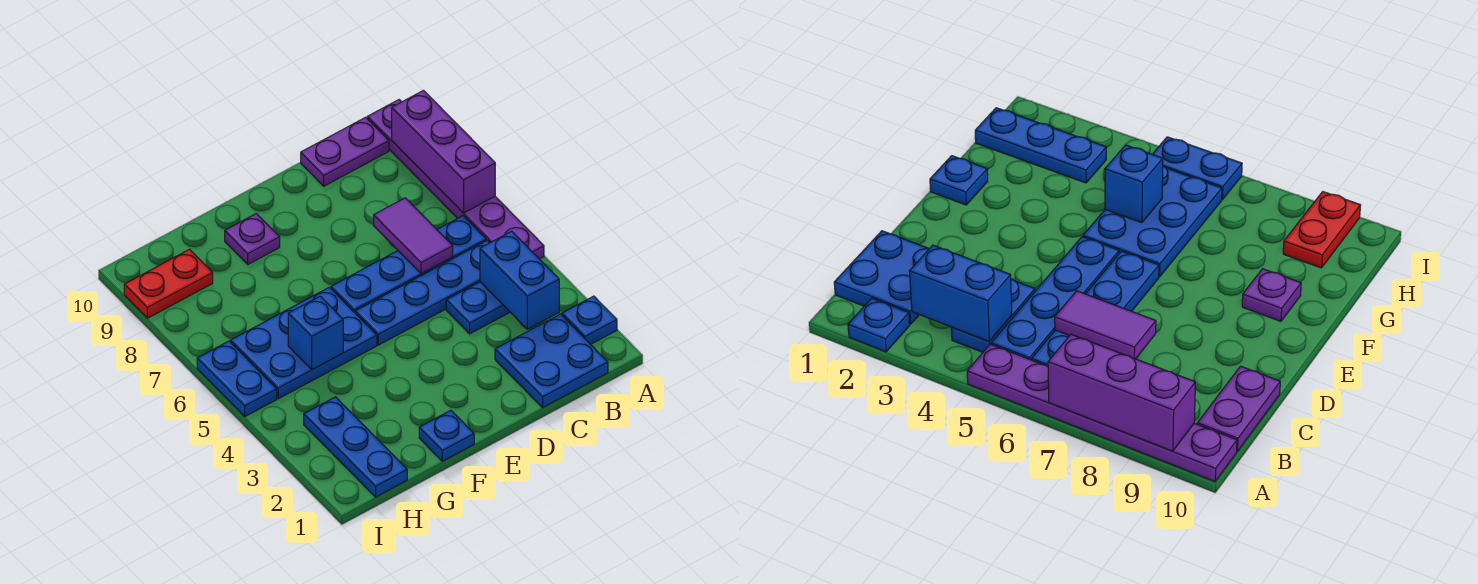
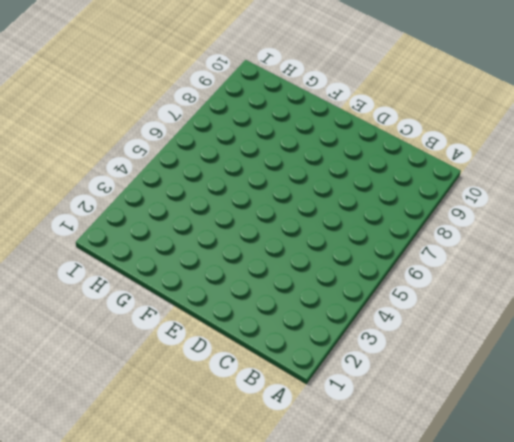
none -> blue plate A2 level 1
none -> purple plate A5:A10 level 1
none -> blue plate B1:C2 level 1

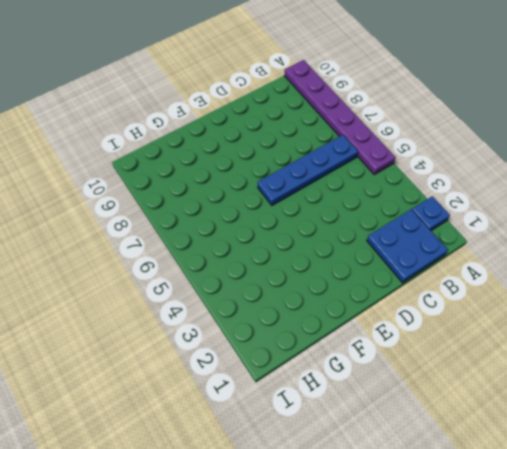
none -> blue plate B4:C4 level 1
none -> blue plate B5:E5 level 1
none -> purple plate B10:C10 level 1

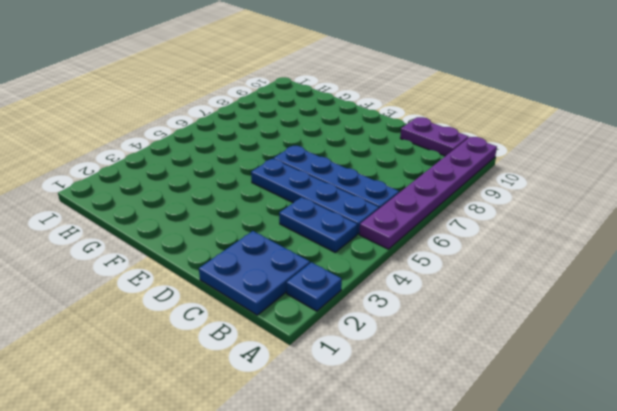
none -> blue plate F1 level 1
none -> blue plate F5:H6 level 1
none -> purple plate F9 level 1

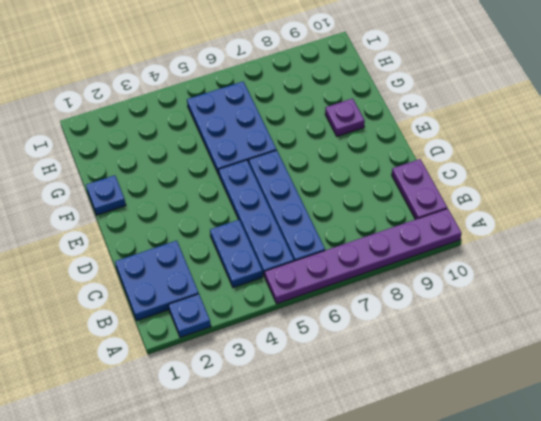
none -> blue plate H1:H3 level 1
none -> red plate H9:I9 level 1
none -> blue plate I5:I6 level 1

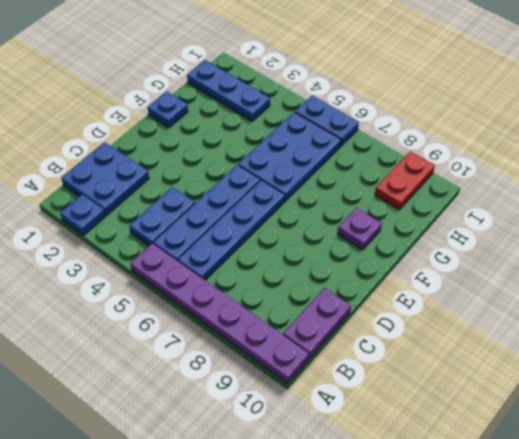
none -> purple brick A7:A9 level 2
none -> blue brick B3:B4 level 2
none -> purple tile C6:C7 level 2

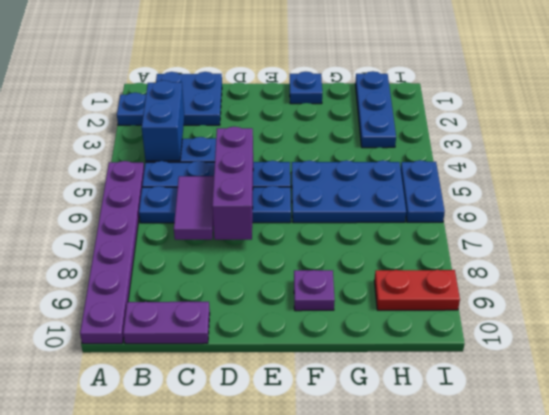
purple brick D5:D7 level 2 -> purple brick A7:A9 level 2
none -> blue brick G5 level 2

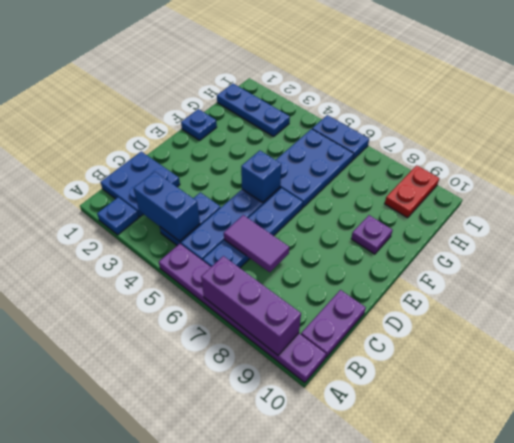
blue brick E5 level 2 -> blue brick G5 level 2

